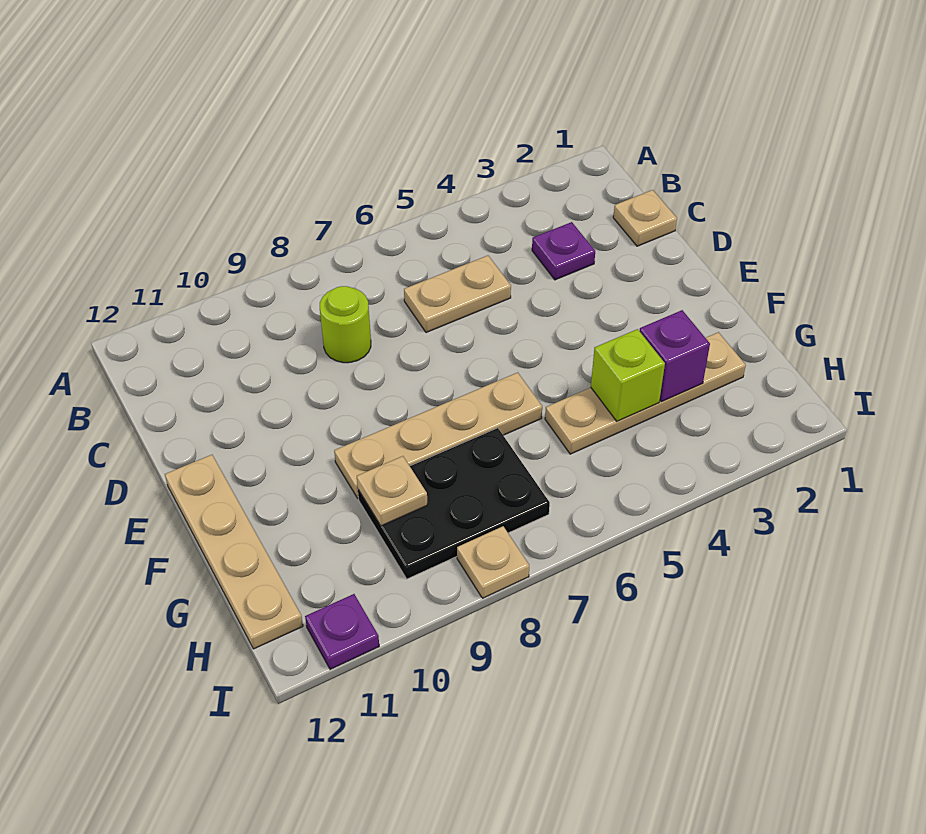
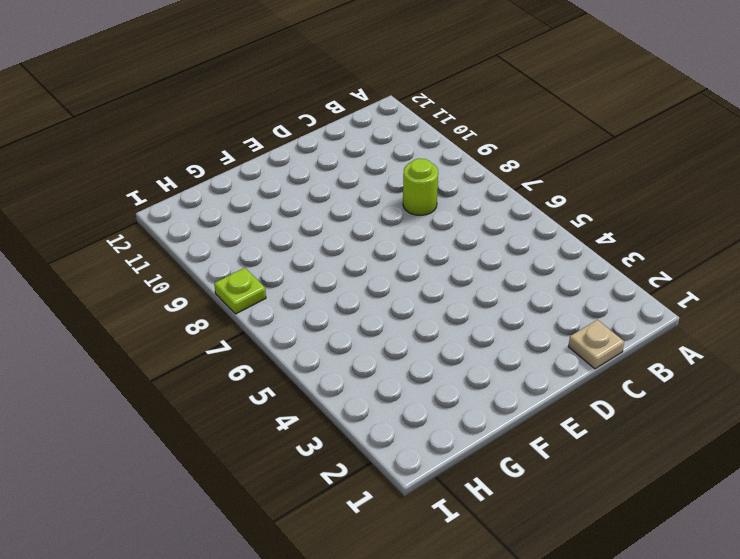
lime plate I8 level 1 -> tan plate I8 level 1
none -> purple plate C3 level 1
none -> tan plate C5:C6 level 1
none -> tan plate E12:H12 level 1

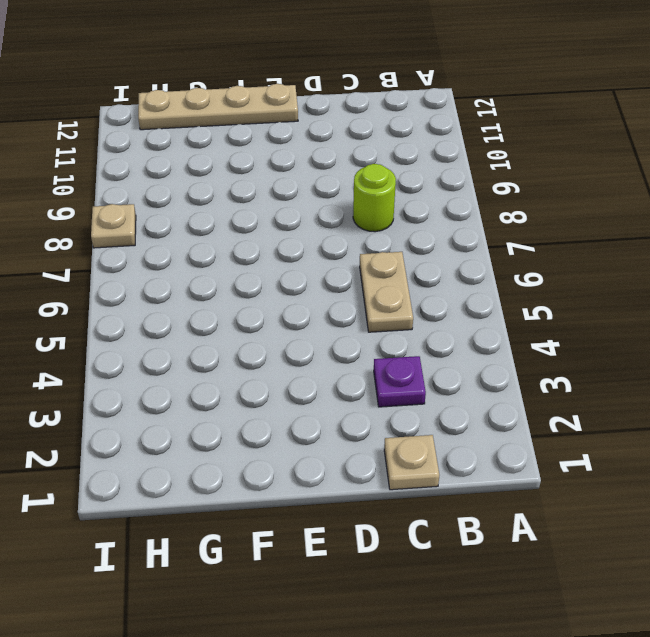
none -> tan plate F6:F9 level 1
none -> tan plate G2:G5 level 1
none -> black plate G7:H9 level 1

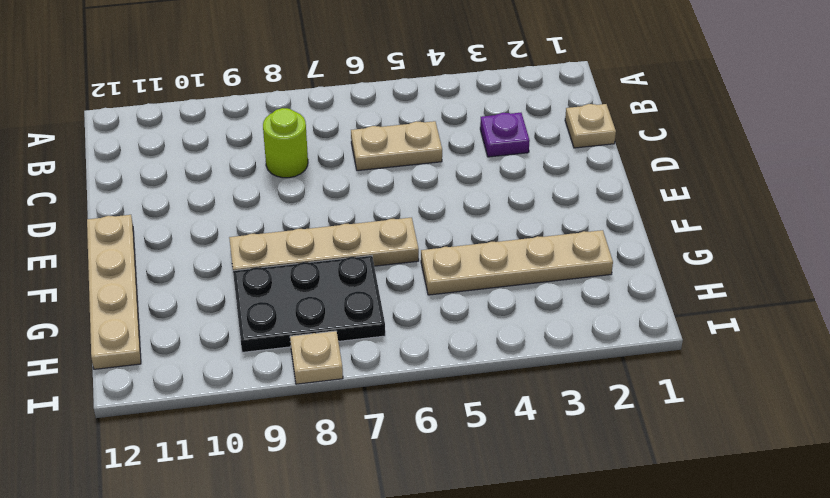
none -> purple plate I11 level 1
none -> purple brick G3 level 2
none -> lime brick G4 level 2

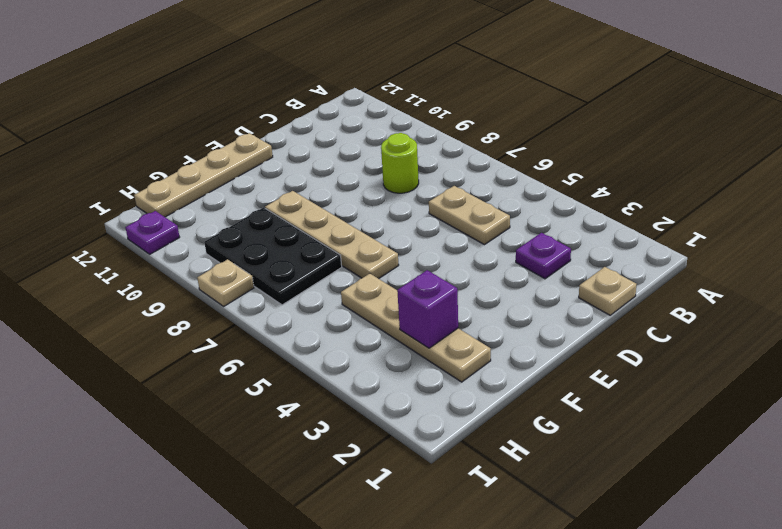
none -> lime brick G4 level 2
none -> tan plate G9 level 2

